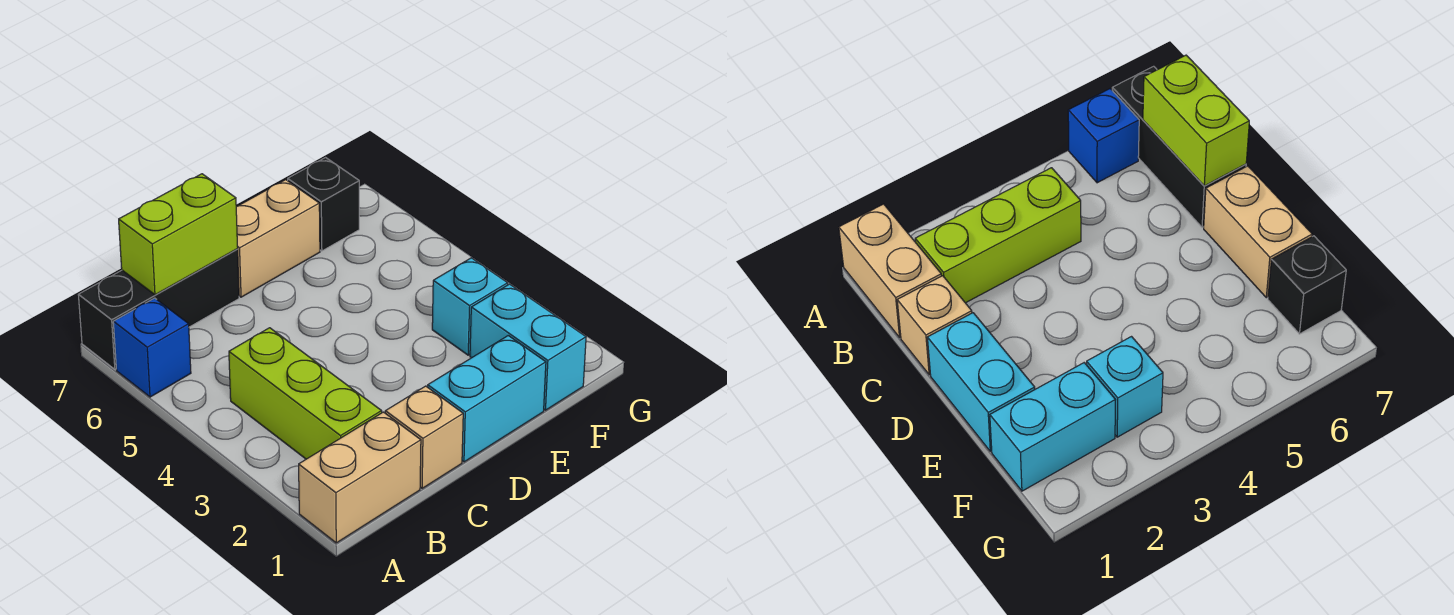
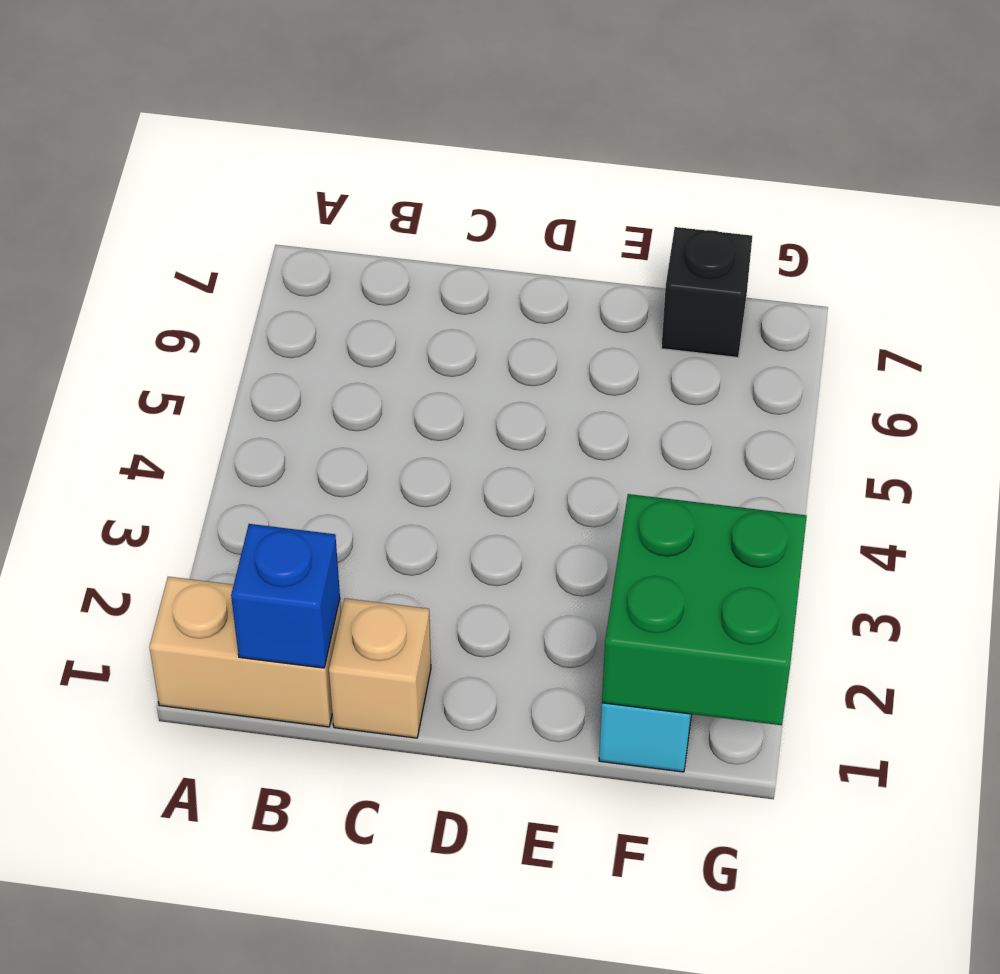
blue brick B1 level 2 -> blue brick A6 level 1
green brick F1:G2 level 2 -> none
none -> black brick A7:C7 level 1
none -> lime brick B2:B4 level 1

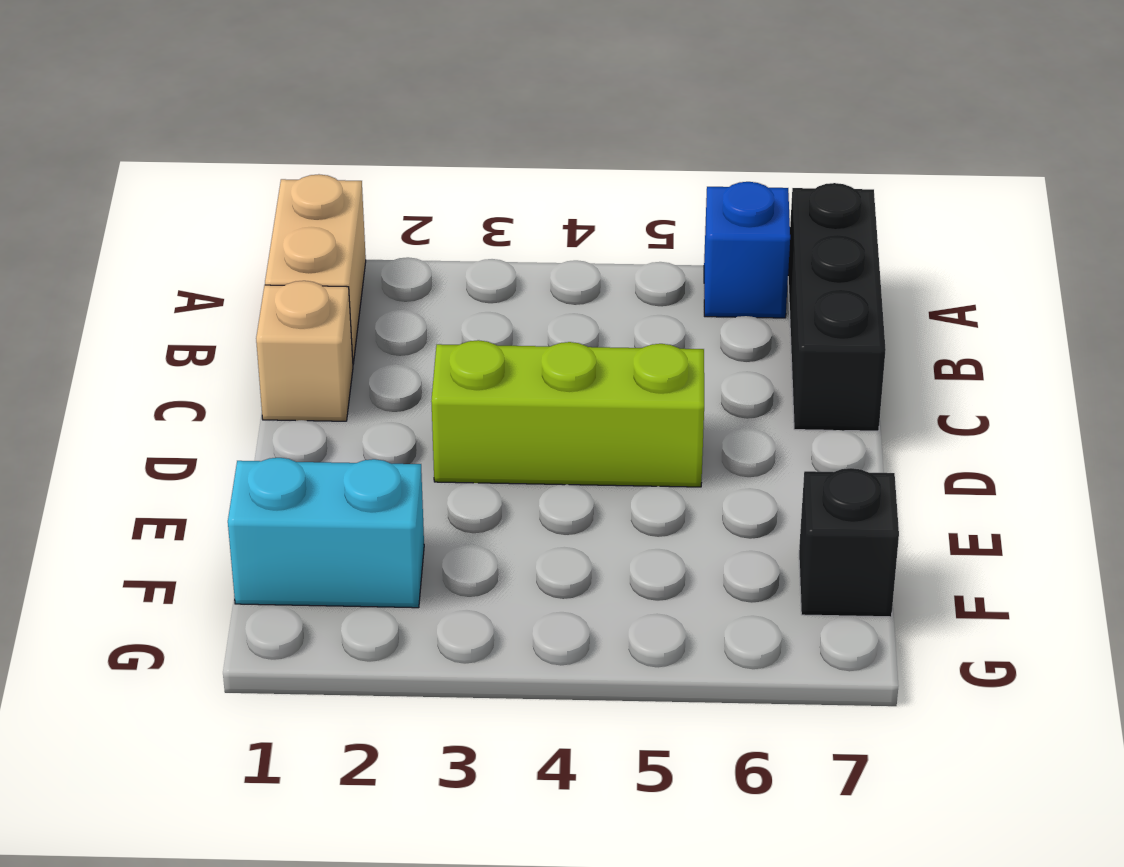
lime brick D3:D5 level 1 -> lime brick B2:B4 level 1
none -> cyan brick D1:E1 level 1
none -> tan brick D7:E7 level 1

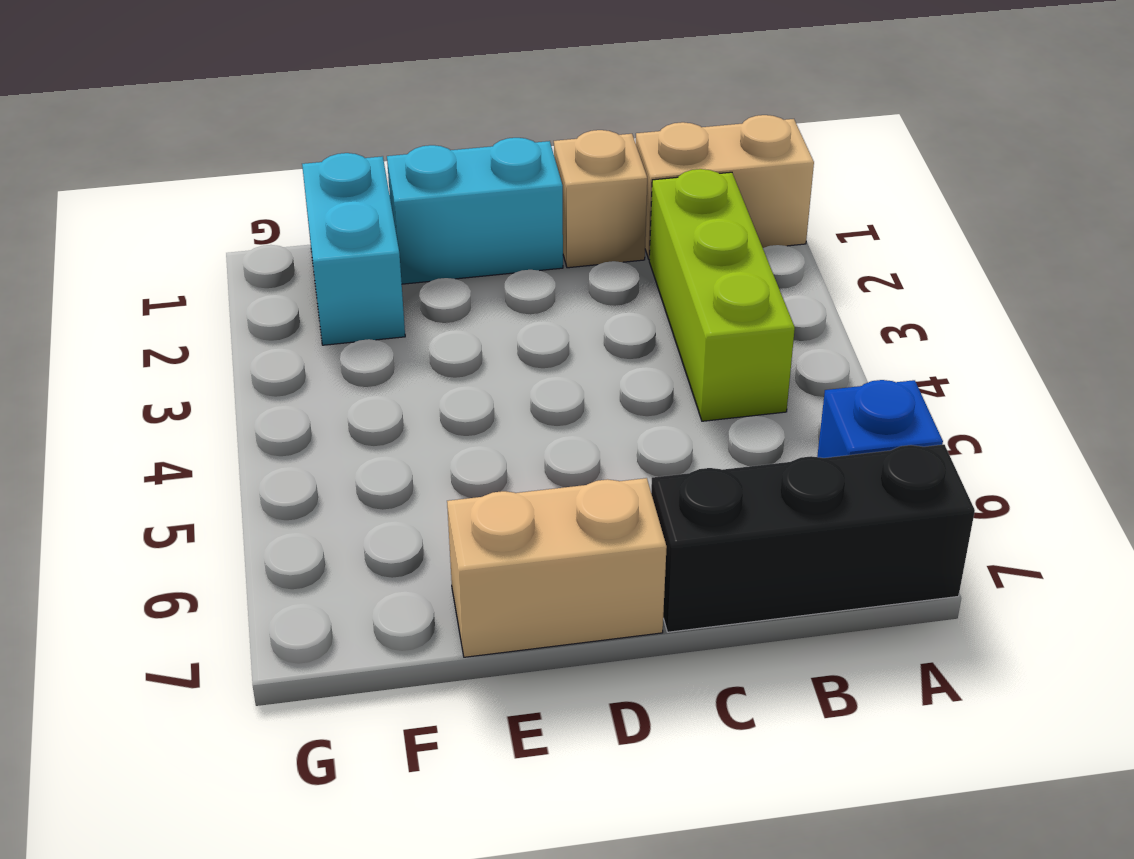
none -> cyan brick F3 level 1
none -> black brick F7 level 1

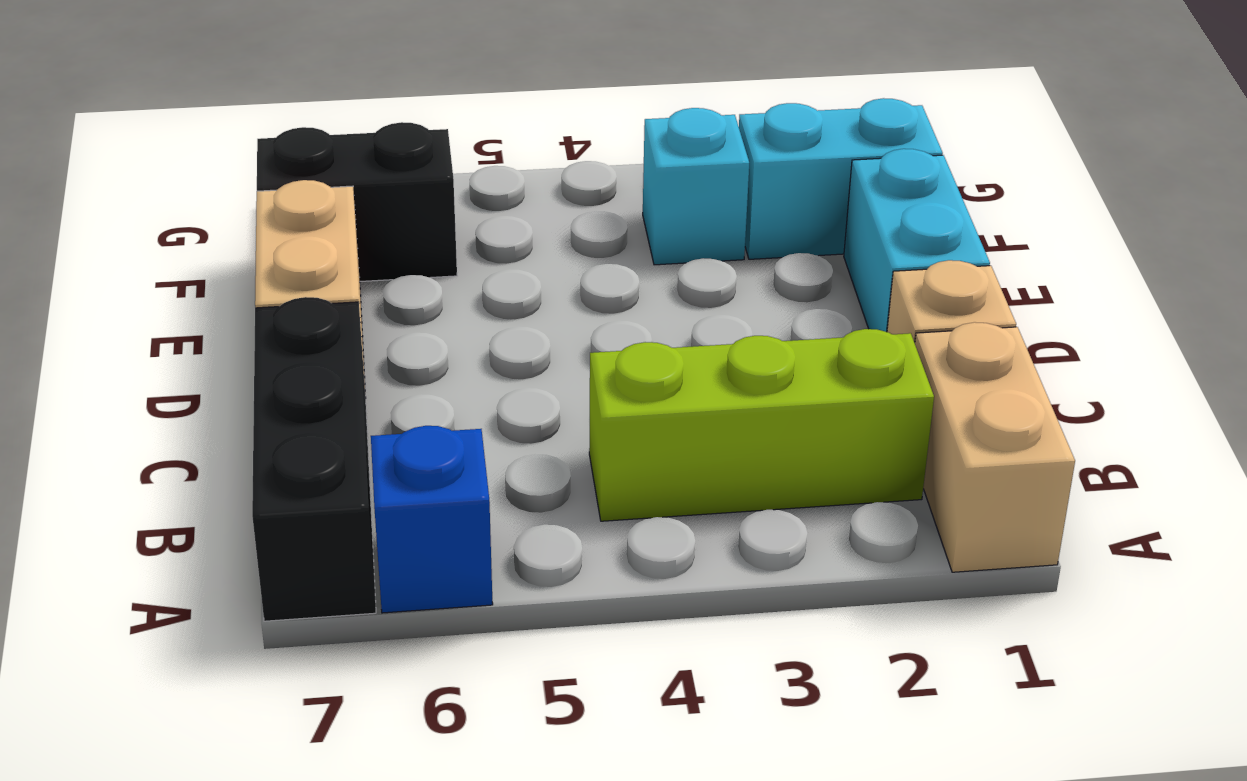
black brick F6:F7 level 1 -> black brick F7 level 1
none -> lime brick B7:C7 level 2

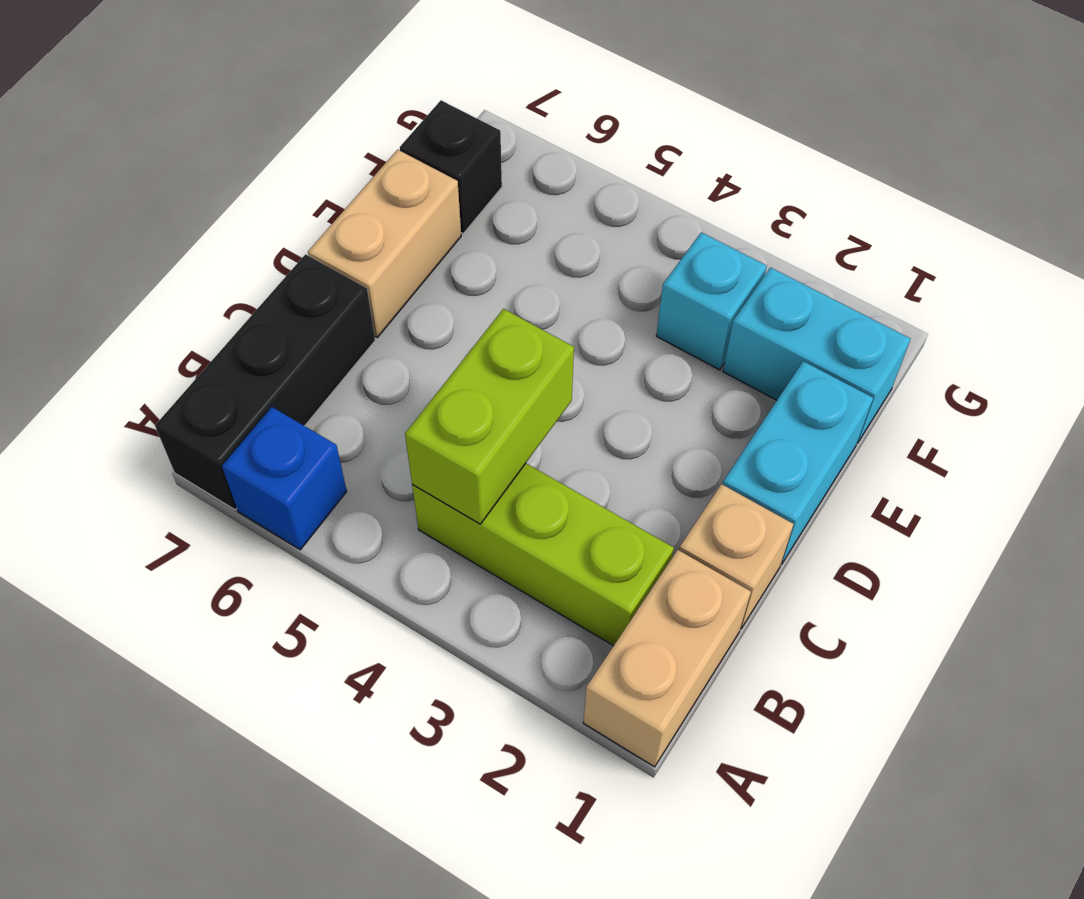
lime brick B4:C4 level 2 -> lime brick B7:C7 level 2

